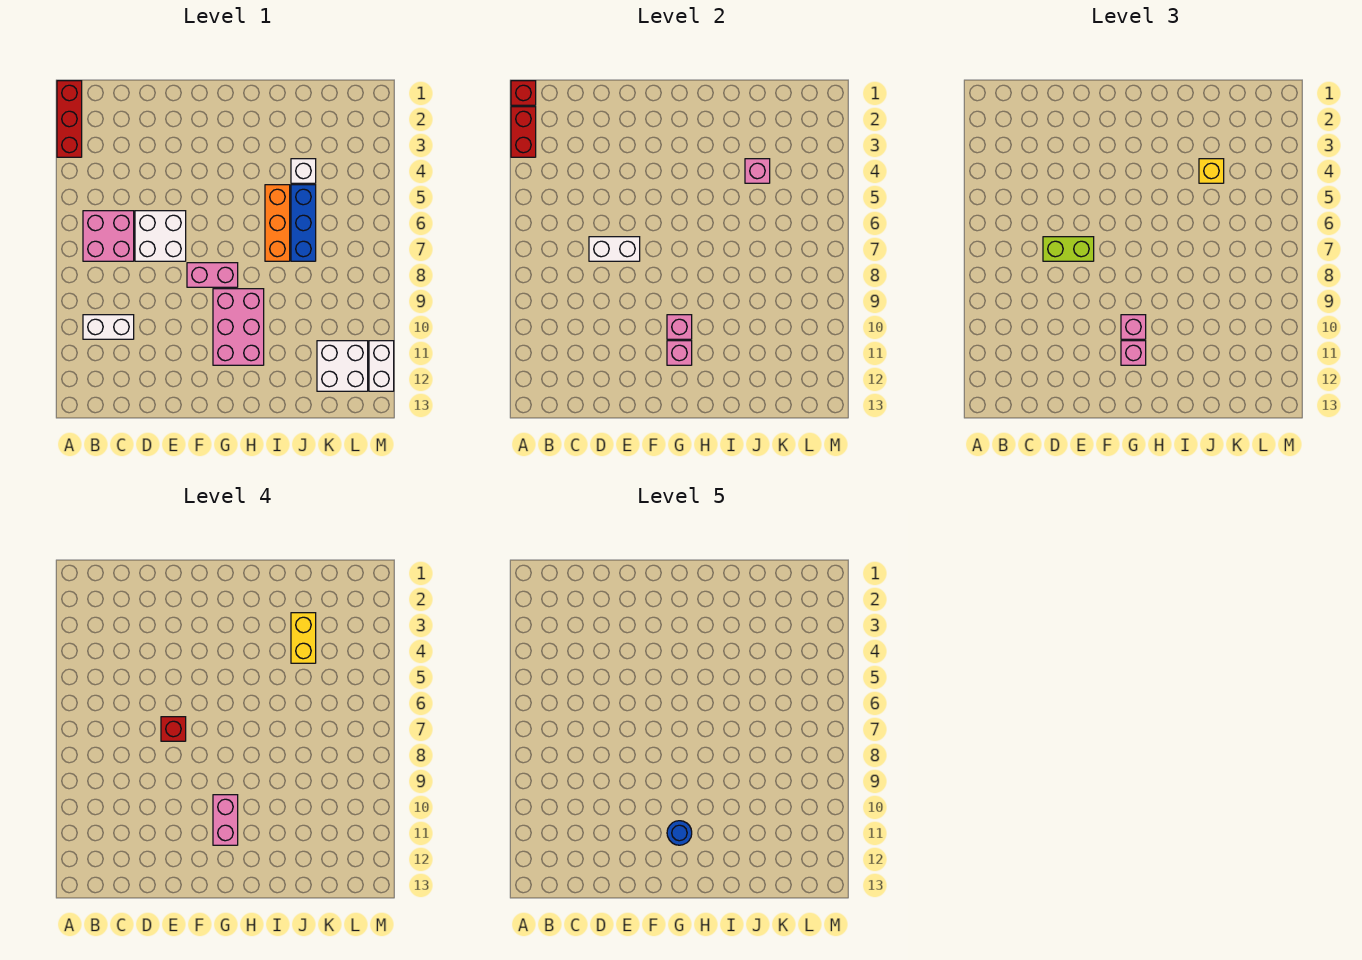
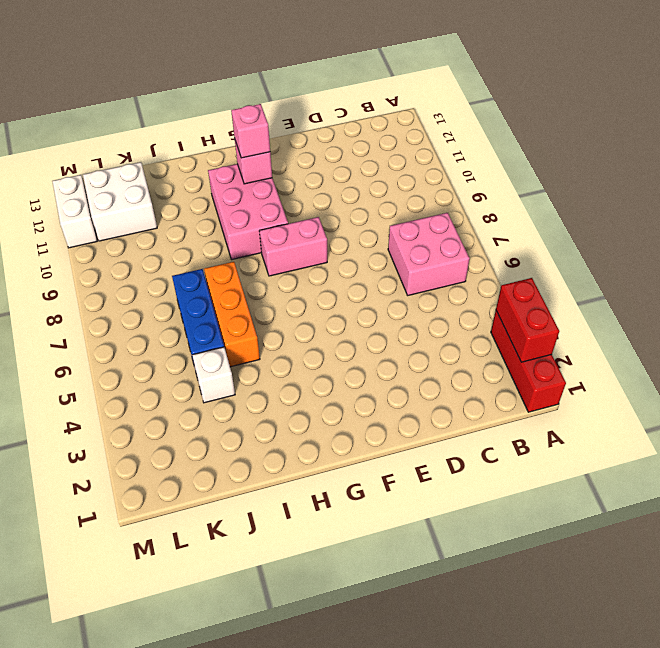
none -> white brick B10:C10 level 1
none -> white brick D6:E7 level 1
none -> red brick A1 level 2

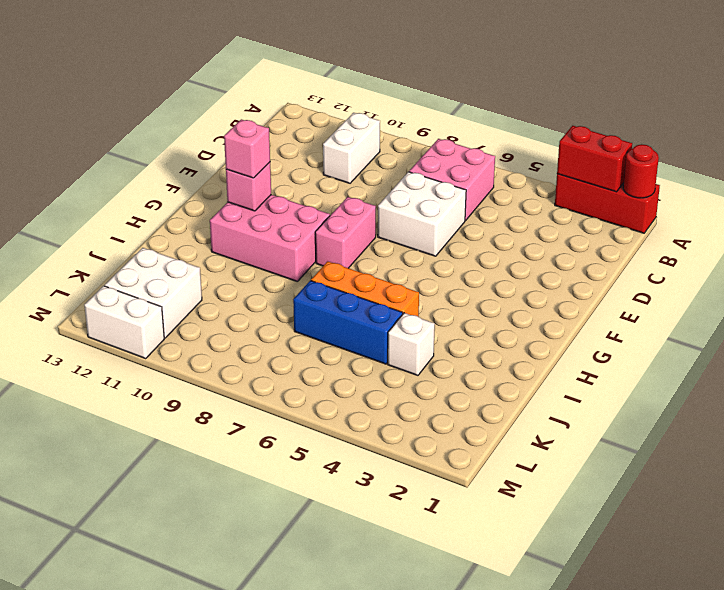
red round brick A1 level 2 -> red brick A1 level 2
none -> white brick D7:E7 level 2
none -> pink brick G10 level 2
none -> pink brick J4 level 2

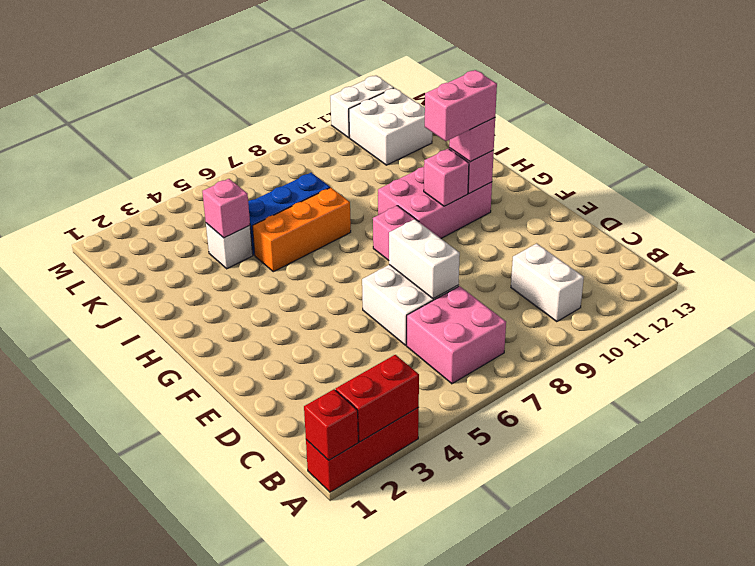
none -> lime brick D7:E7 level 3
none -> pink brick G10 level 3
none -> yellow brick J4 level 3

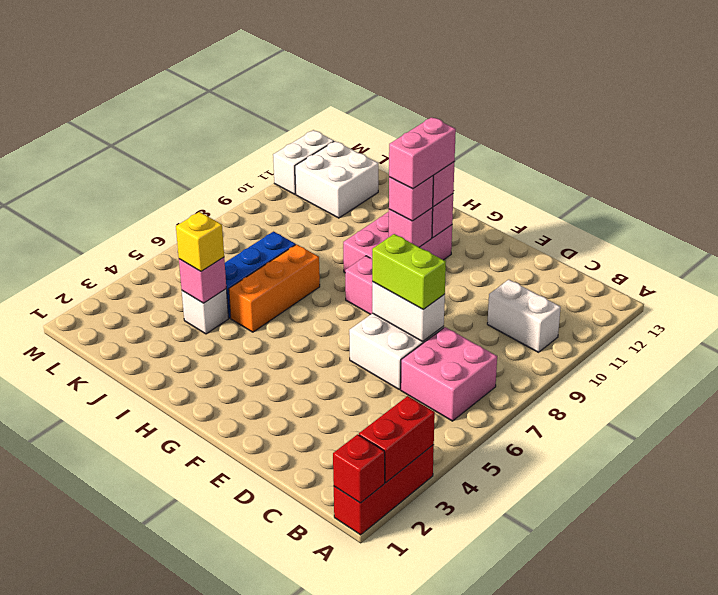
none -> red brick E7 level 4
none -> yellow brick J3:J4 level 4
none -> blue round brick G11 level 5

